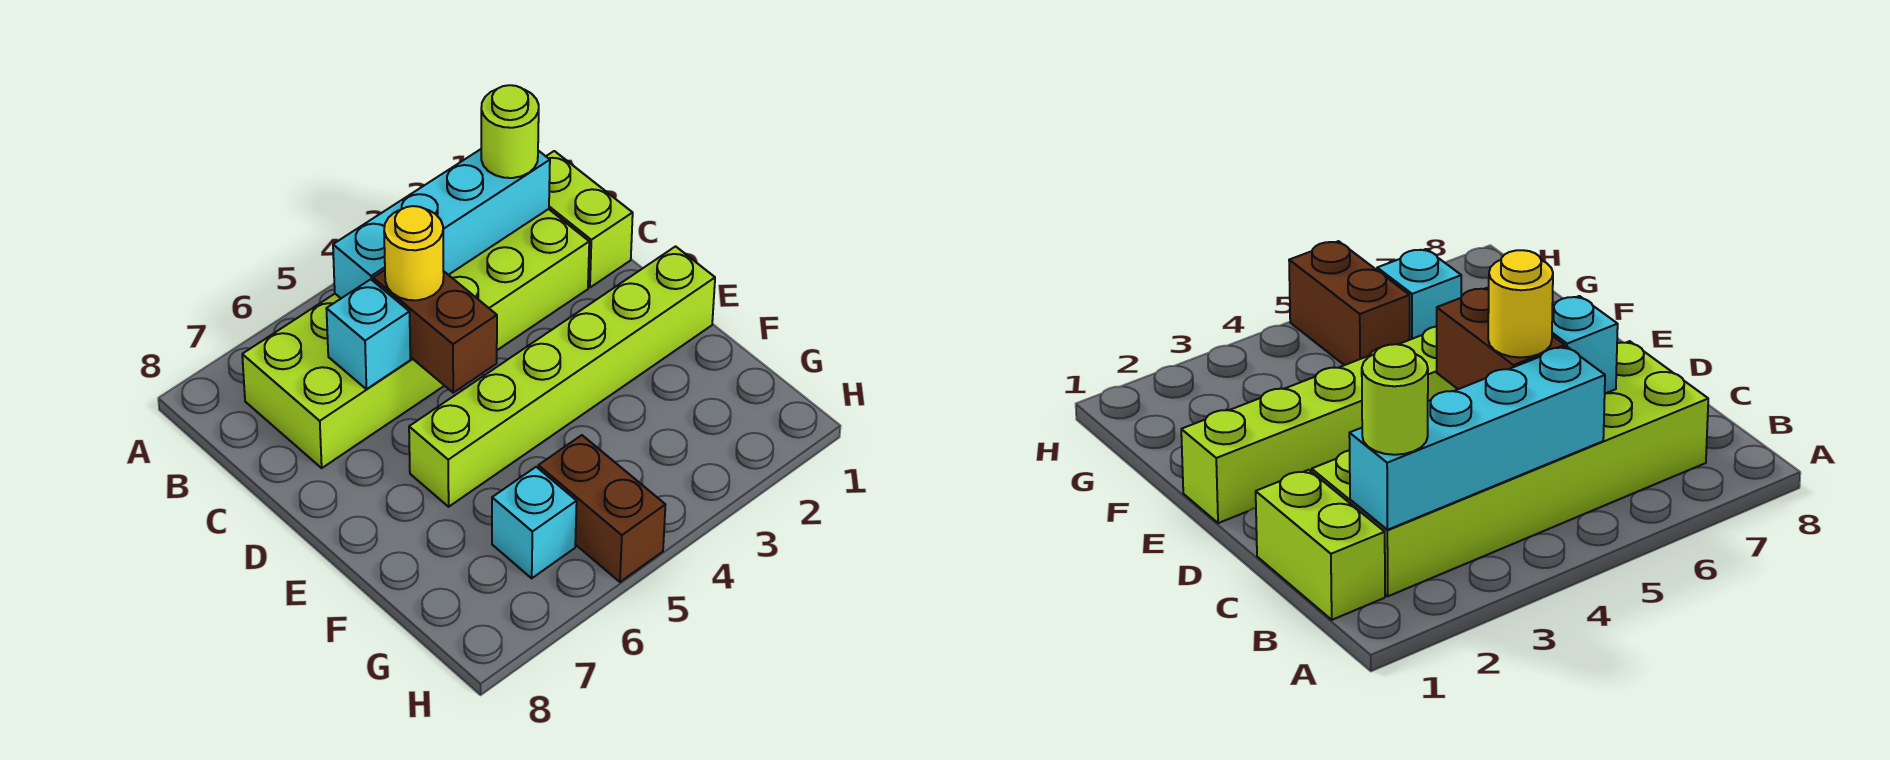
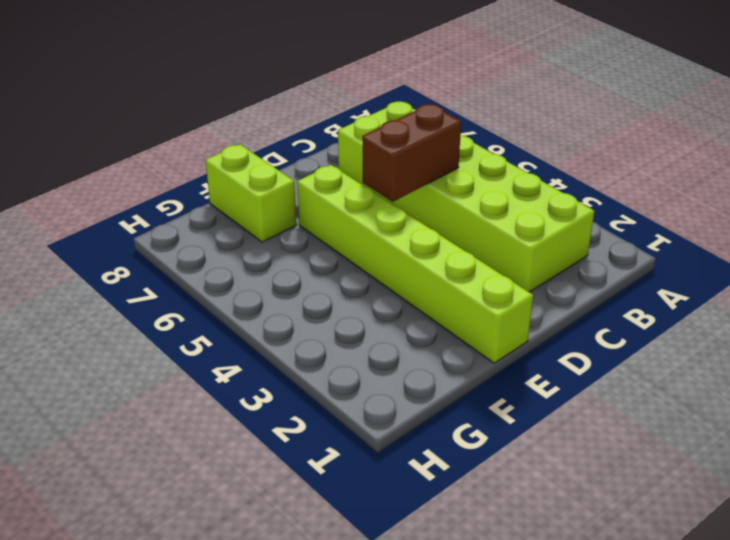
lime brick F7:F8 level 1 -> lime brick B1:C1 level 1
none -> brown brick G5:H5 level 1
none -> cyan brick G6 level 1

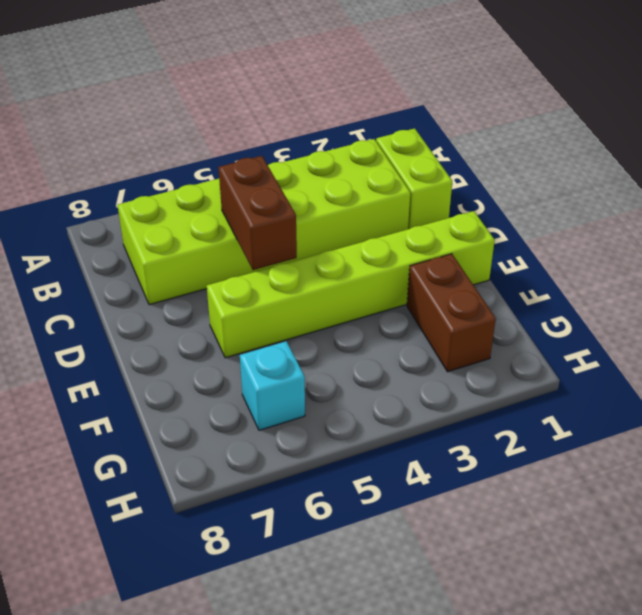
brown brick F2:G2 level 1 -> brown brick G5:H5 level 1
none -> cyan brick B2:B5 level 2
none -> cyan brick C6 level 2

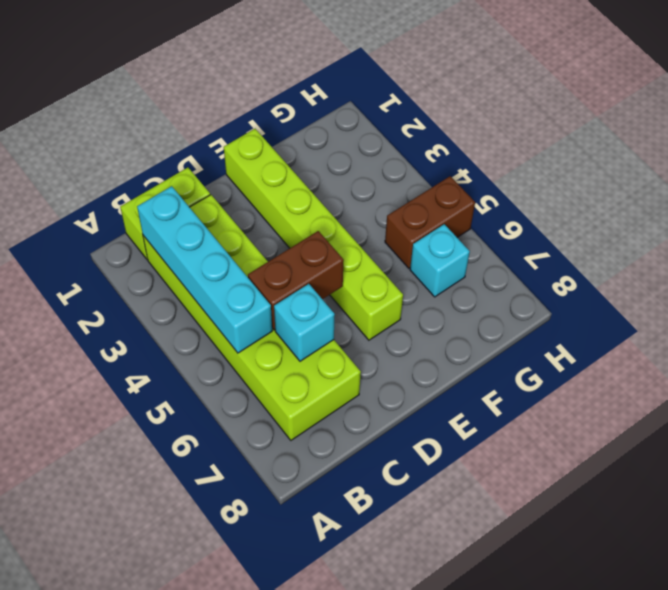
none -> lime round brick B2 level 3
none -> yellow round brick C5 level 3

